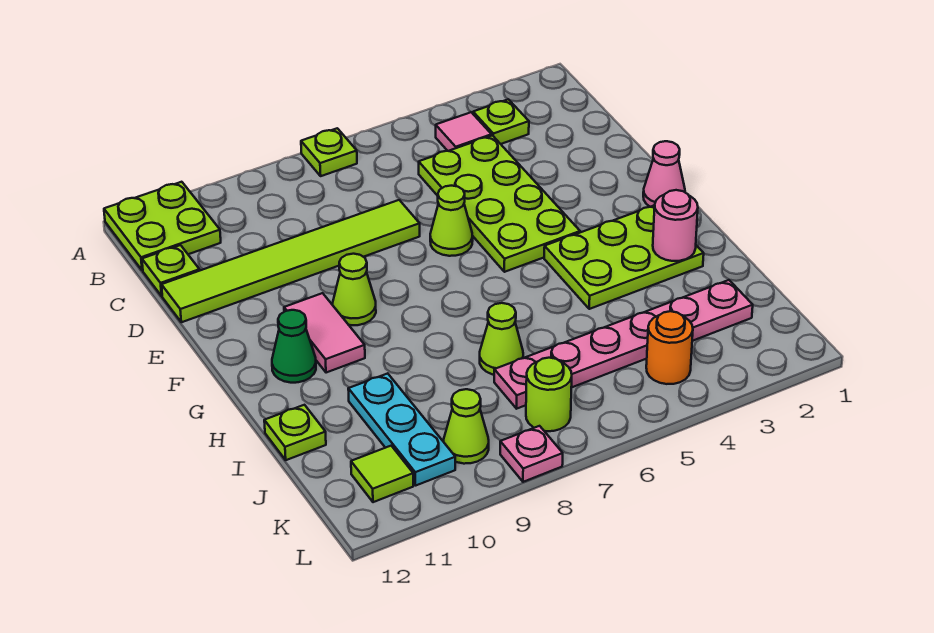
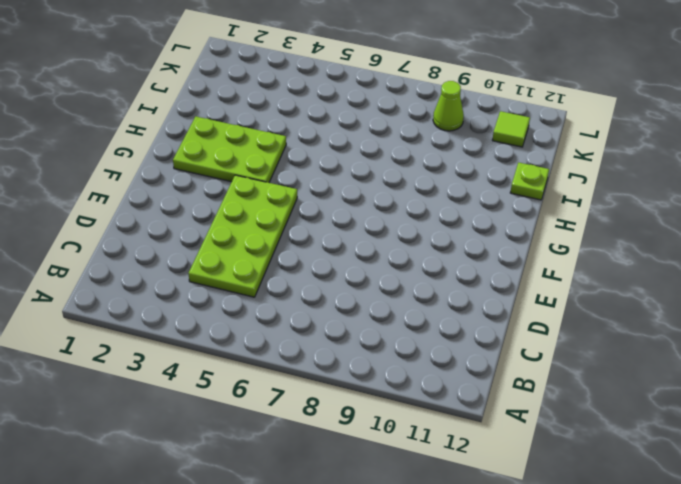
none -> lime plate A7 level 1
none -> lime plate A11:B12 level 1
none -> lime plate B3 level 1

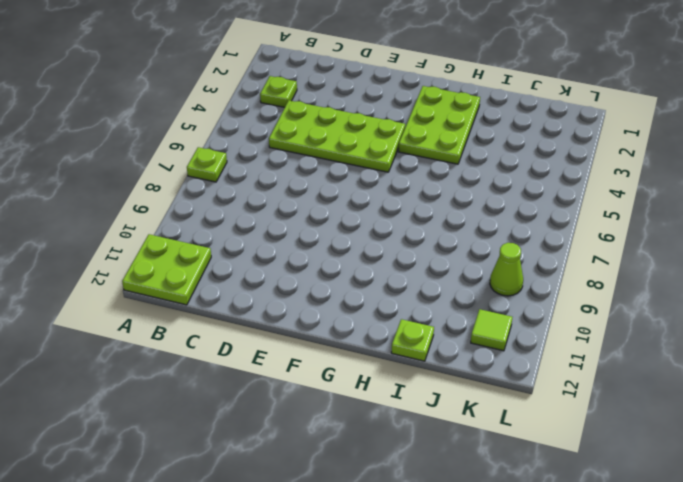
none -> pink tile B4 level 1
none -> lime plate C12 level 1
none -> lime tile D7:D12 level 1

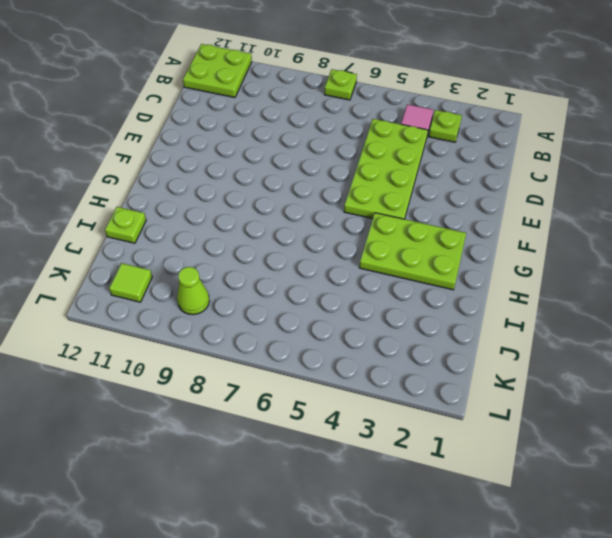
none -> lime plate C12 level 1
none -> lime tile D7:D12 level 1
none -> lime cone E6 level 1

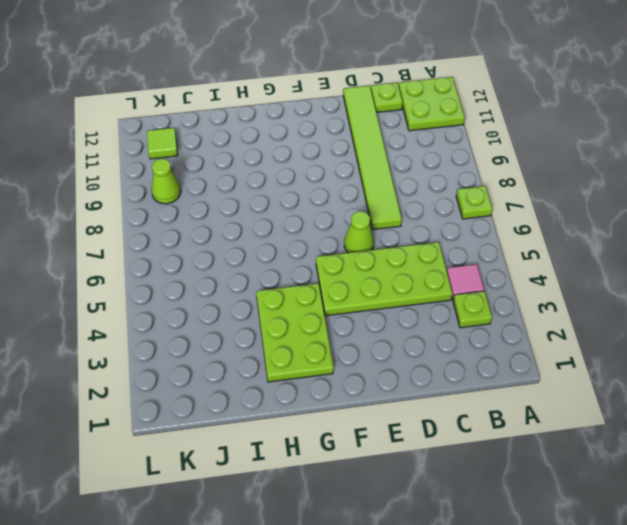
none -> pink cone F1 level 1
none -> lime cone F9 level 1
none -> pink tile F10:G10 level 1

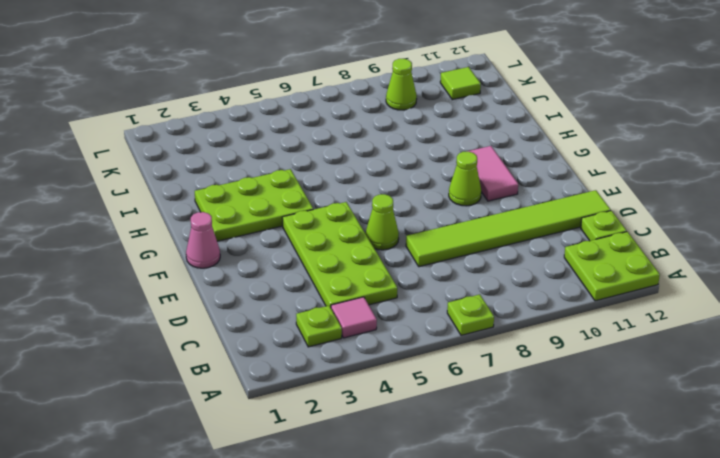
none -> green cone G11 level 1
none -> lime cone I7 level 1
none -> cyan plate I10:K10 level 1

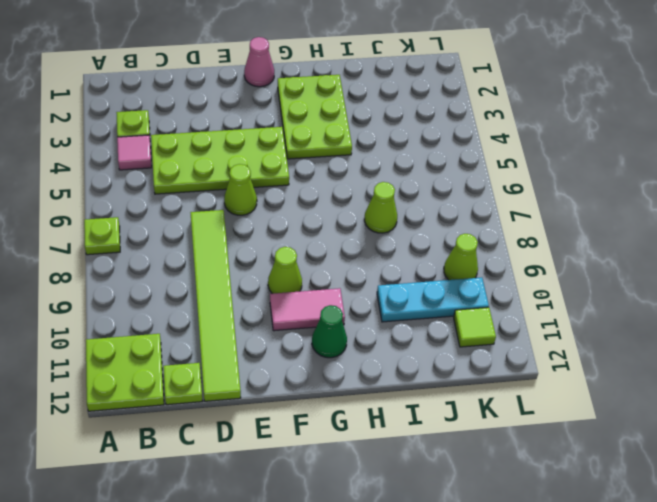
none -> lime plate I12 level 1
none -> pink plate J2:J7 level 1
none -> orange round brick K4 level 1

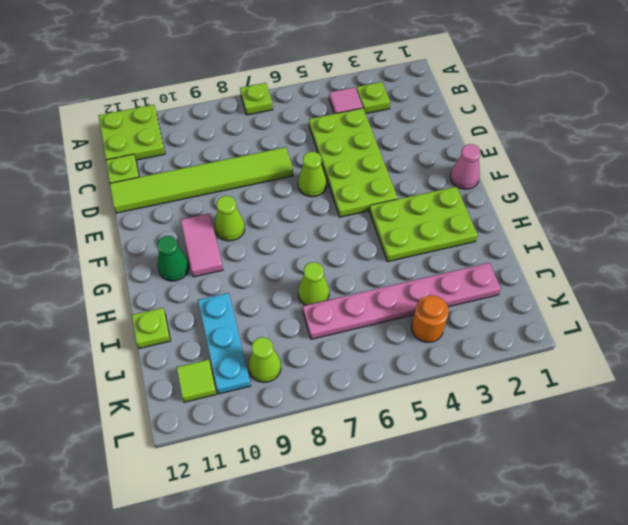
none -> lime round brick K7 level 1
none -> pink plate L8 level 1
none -> pink round brick H2 level 2

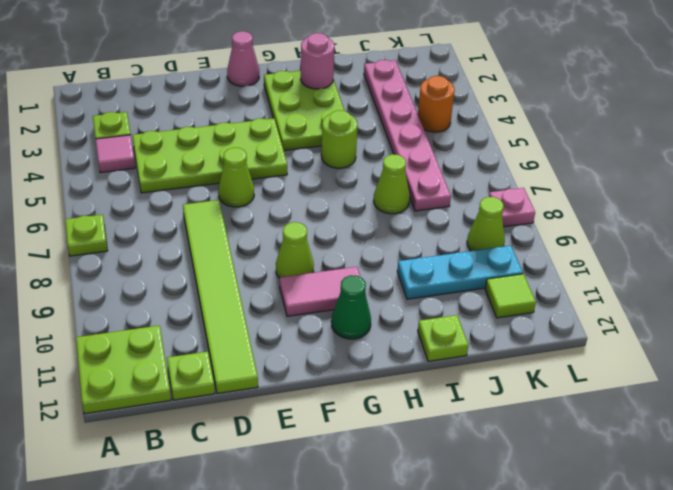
lime round brick H5 level 1 -> lime round brick K7 level 1

